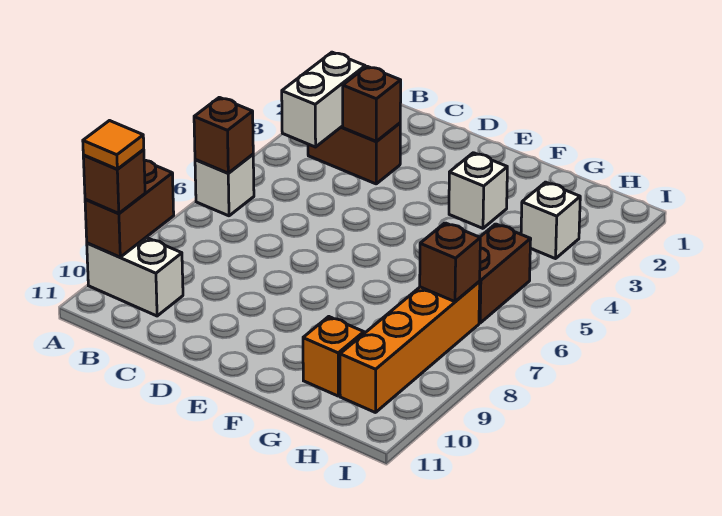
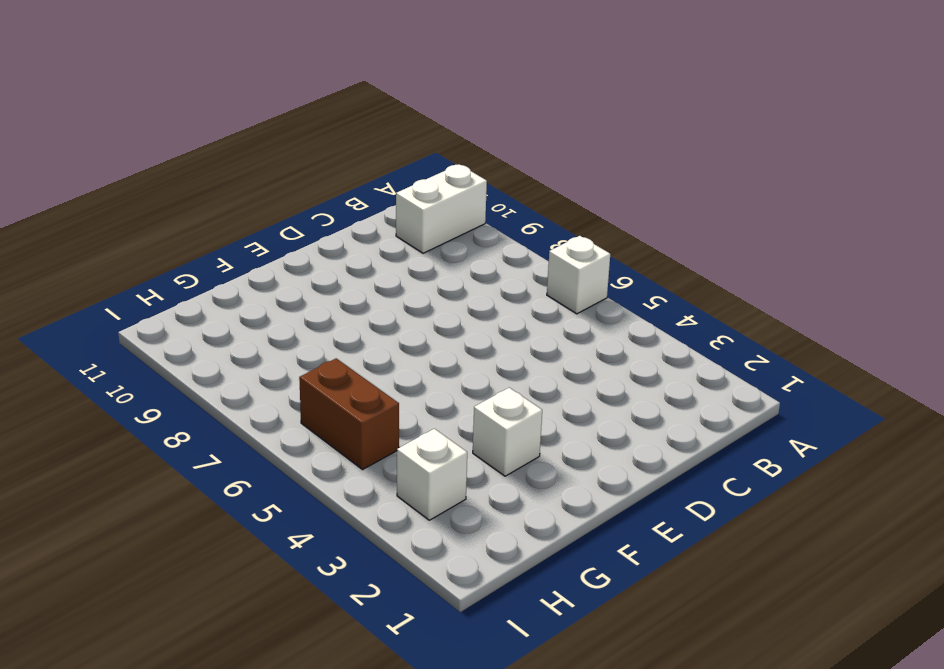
none -> brown brick B3:C3 level 1
none -> orange brick G10 level 1
none -> orange brick H7:H10 level 1

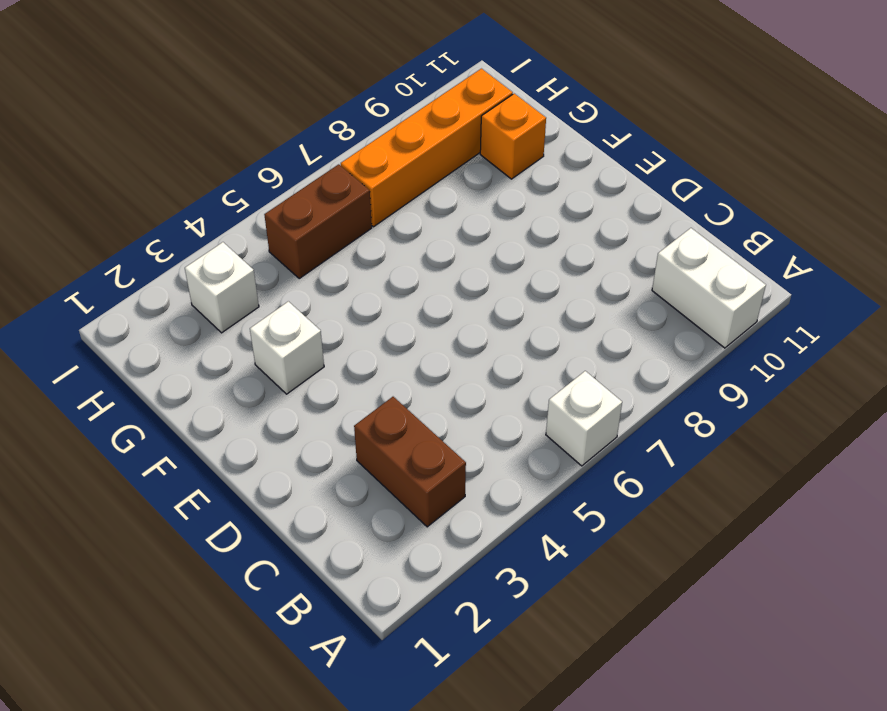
none -> brown brick A6 level 2
none -> brown brick A9:A10 level 2
none -> white brick B3:B4 level 2

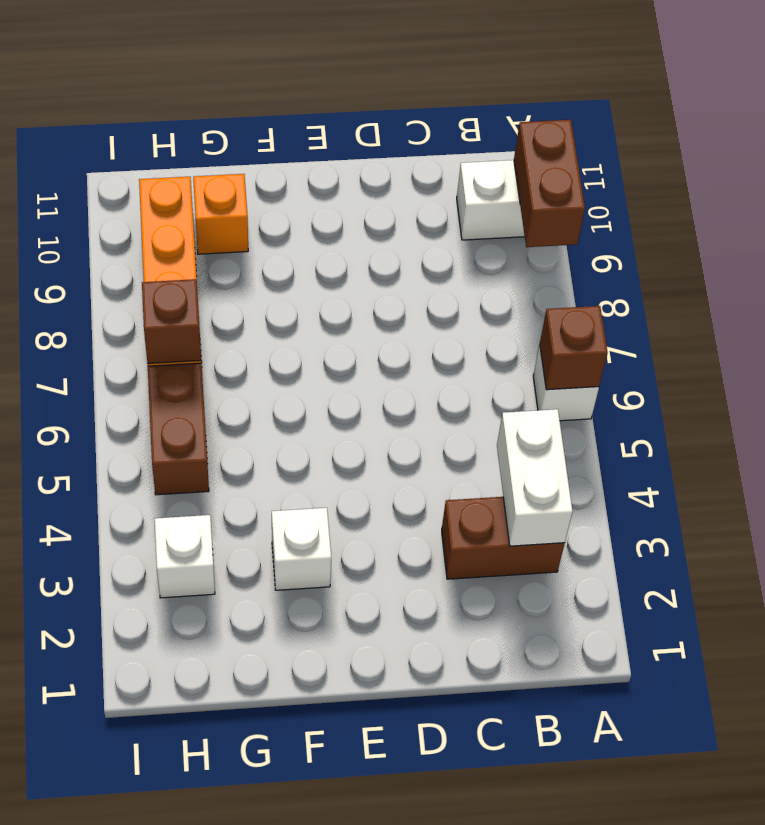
none -> brown brick C3 level 2
none -> brown brick A10 level 3
none -> orange tile A10 level 4

